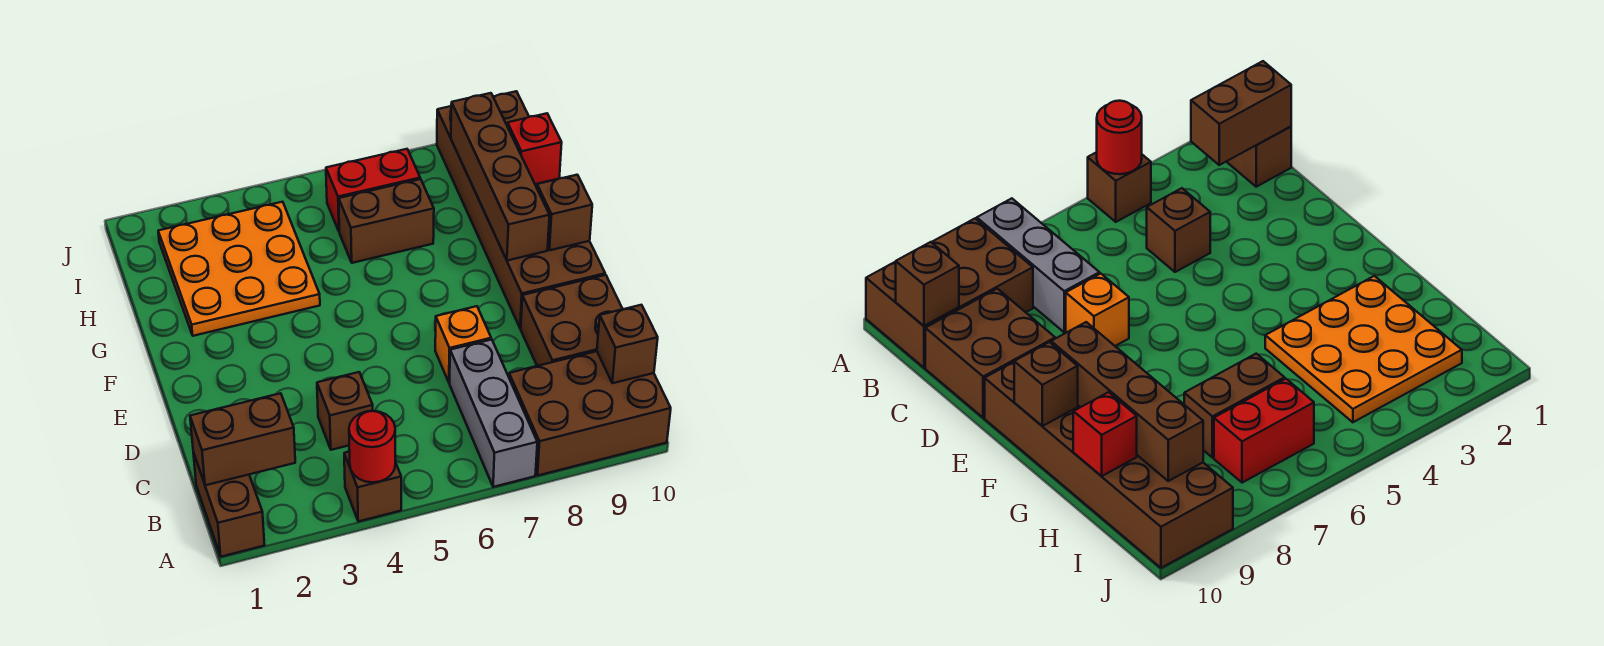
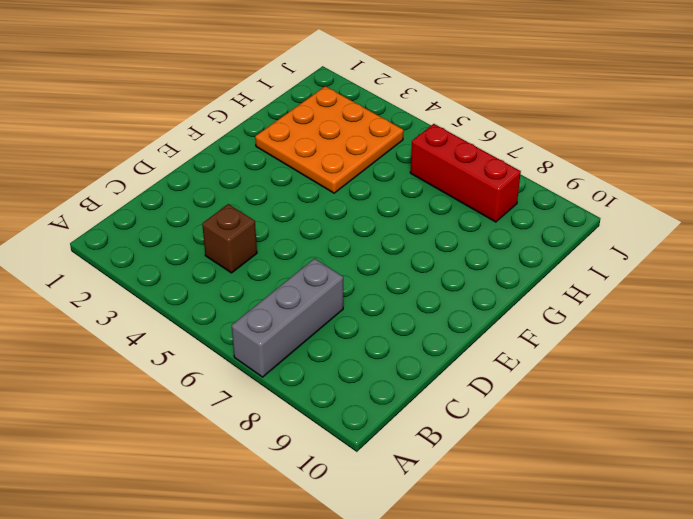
red brick I6:I8 level 1 -> red brick I6:I7 level 1
none -> brown brick A1:B1 level 1
none -> brown brick A4 level 1
none -> brown brick A8:B10 level 1

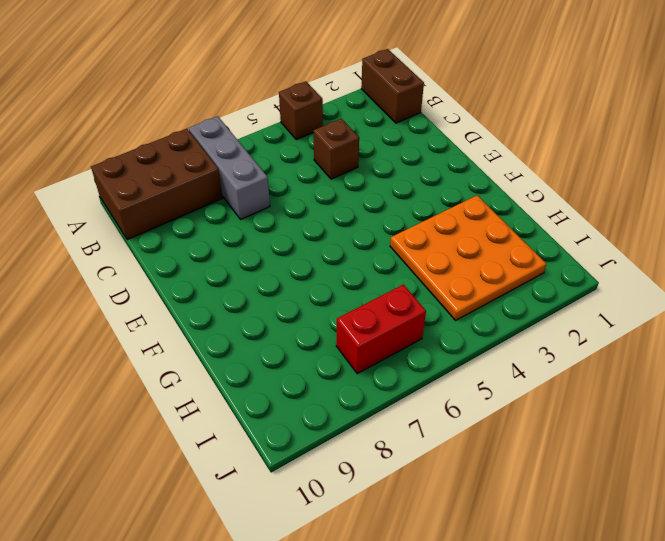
none -> brown brick C9:D10 level 1
none -> orange brick D7 level 1
none -> brown brick E9:J10 level 1

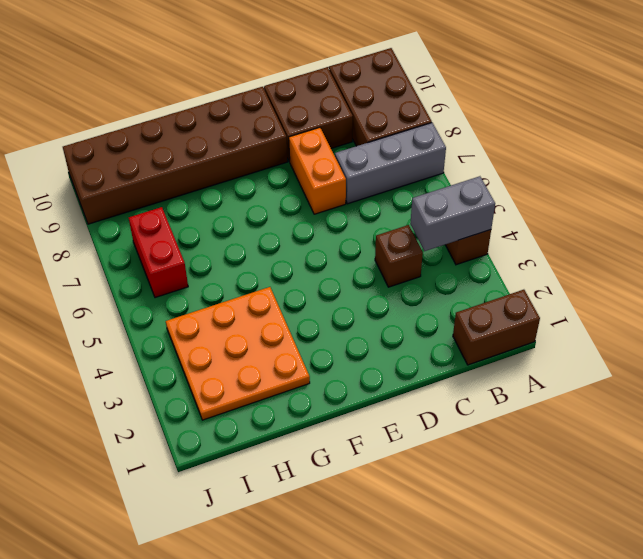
grey brick A4:B4 level 2 -> red round brick A4 level 2
orange brick D7:D8 level 1 -> orange brick D7 level 1
none -> brown brick H6:H7 level 1
none -> brown brick B1:B2 level 2
none -> brown brick B10 level 2

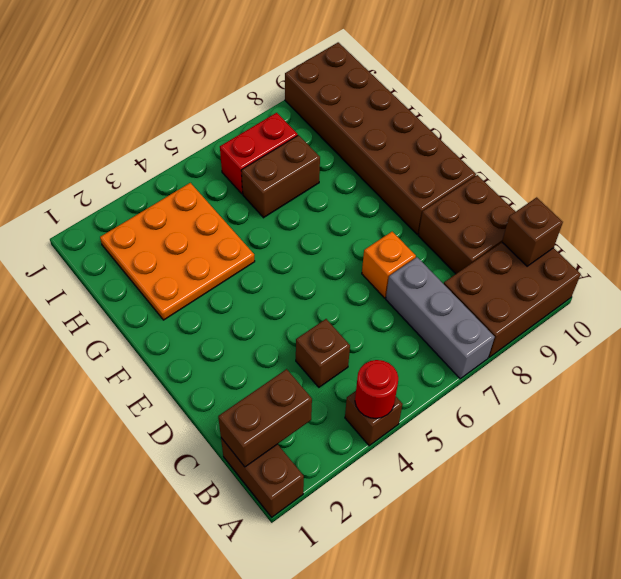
none -> brown brick F9:I9 level 2
none -> brown brick F10 level 2
none -> red brick H10 level 2

